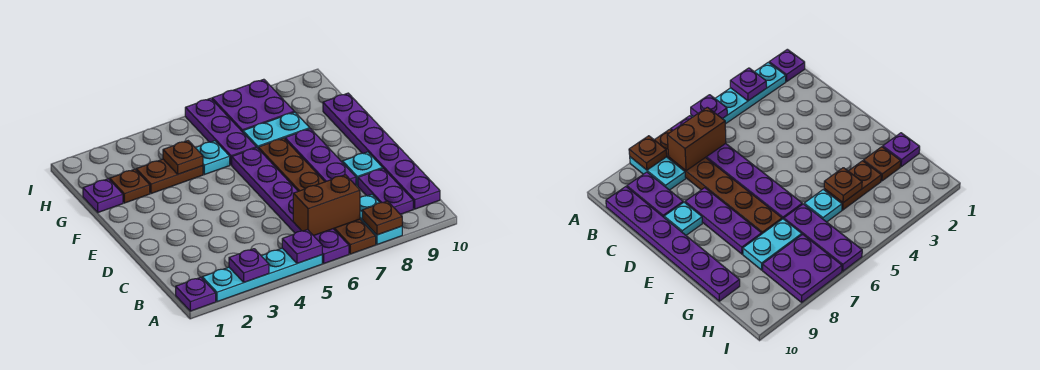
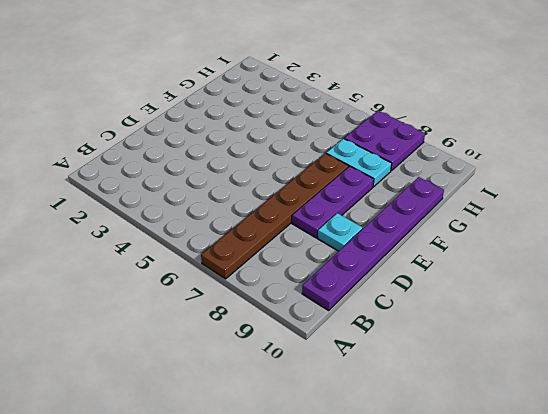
none -> purple plate A1 level 1
none -> cyan plate A2:A5 level 1
none -> purple plate A6:F6 level 1

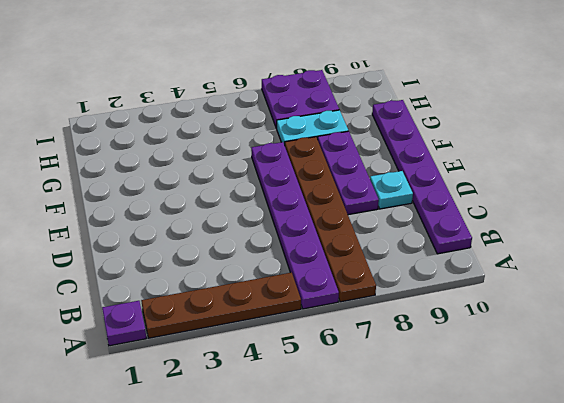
brown plate A2:A5 level 1 -> cyan plate A2:A5 level 1
none -> cyan plate A8:B8 level 1
none -> purple plate B9:C9 level 1
none -> purple plate G1 level 1

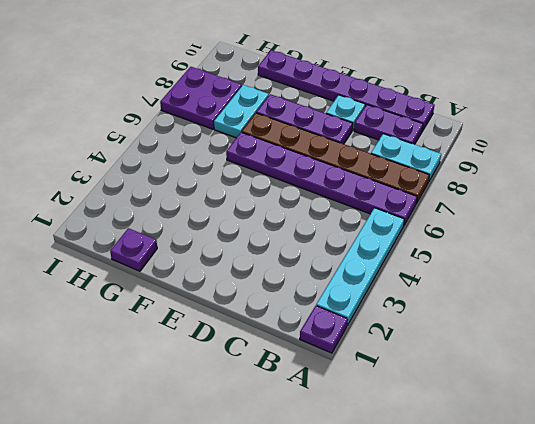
none -> brown plate G2 level 1
none -> brown plate G3:G4 level 1
none -> cyan plate G5 level 1

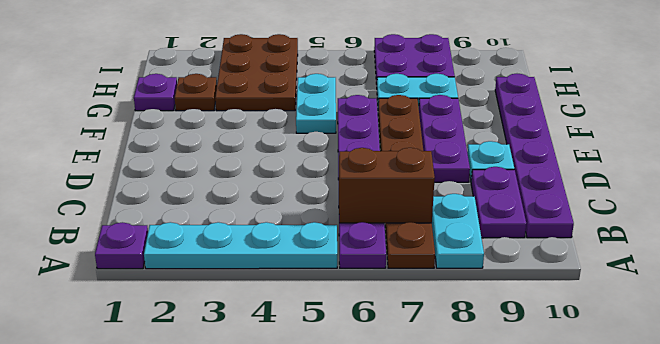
cyan plate F5:G5 level 1 -> cyan plate G5 level 1
brown plate G3:I4 level 1 -> brown plate G3:G4 level 1
none -> purple plate G6:I6 level 1
none -> purple plate A3 level 2
none -> purple plate A5 level 2

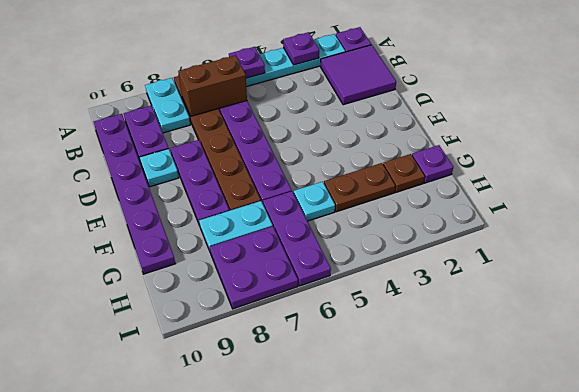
purple tile B1:C2 level 1 -> none
none -> brown plate A8 level 2
none -> brown plate G4 level 2

